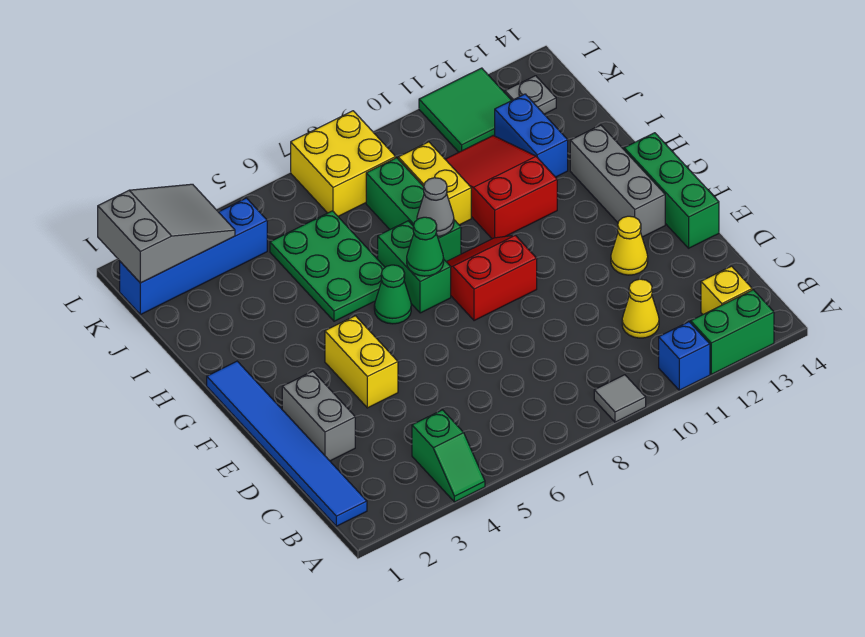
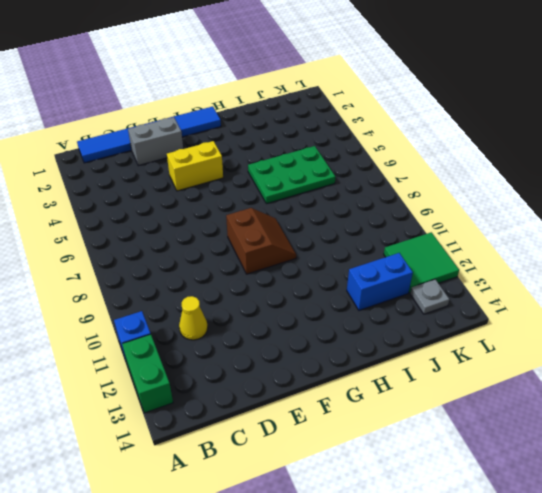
brown slope F8:G9 level 1 top F -> red slope F8:G9 level 1 top F
none -> green slope A4:B4 level 1 top B
none -> grey tile A9 level 1
none -> yellow brick B13 level 1

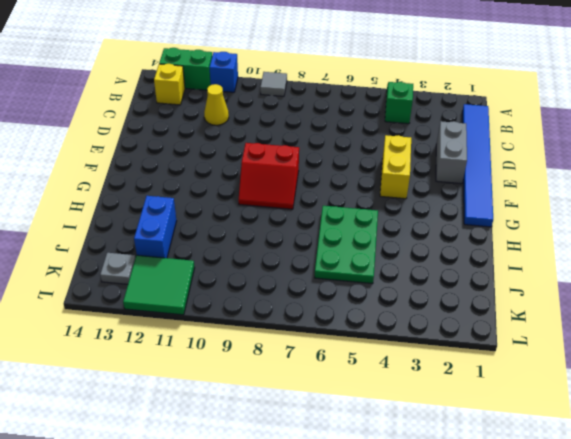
none -> yellow cone E12 level 1
none -> green brick E14:G14 level 1
none -> grey brick F13:H13 level 1

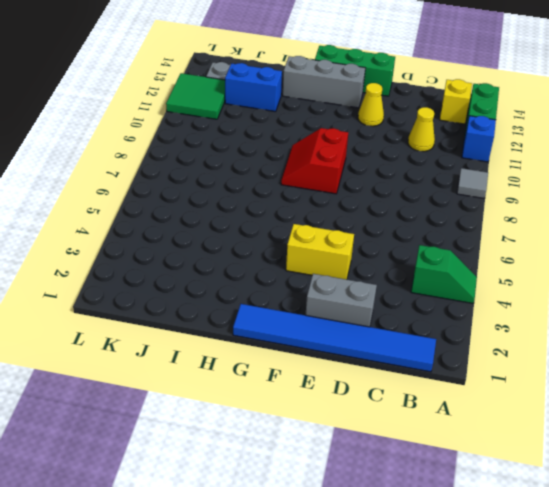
none -> green cone G6 level 1
none -> green brick G7:H7 level 1
none -> green plate H5:J6 level 1

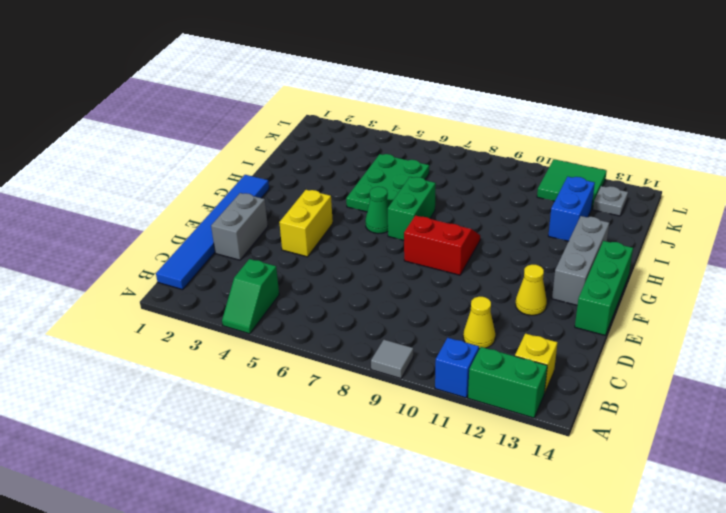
none -> green brick H8:J8 level 1
none -> red slope H10:J11 level 1 top H
none -> yellow brick I9:J9 level 1

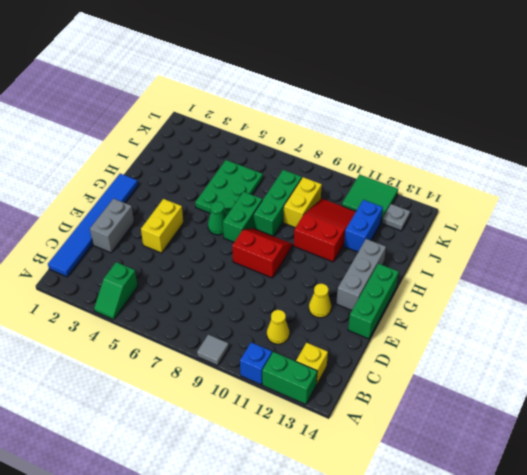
none -> blue brick K1:K4 level 1
none -> yellow brick K7:L8 level 1
none -> green cone G7 level 2

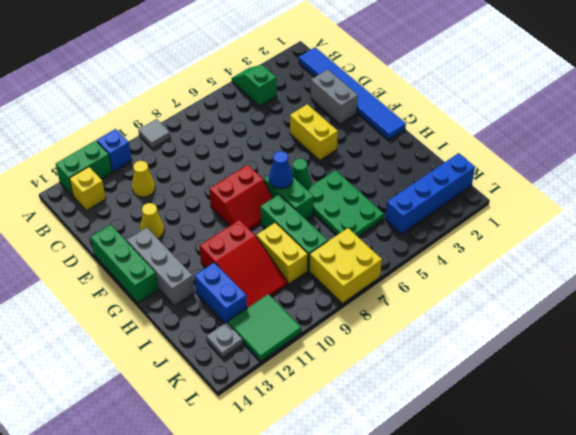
blue cone G7 level 2 -> green cone G7 level 2
none -> grey cone H8 level 2
none -> grey slope K1:L3 level 2 top 1

